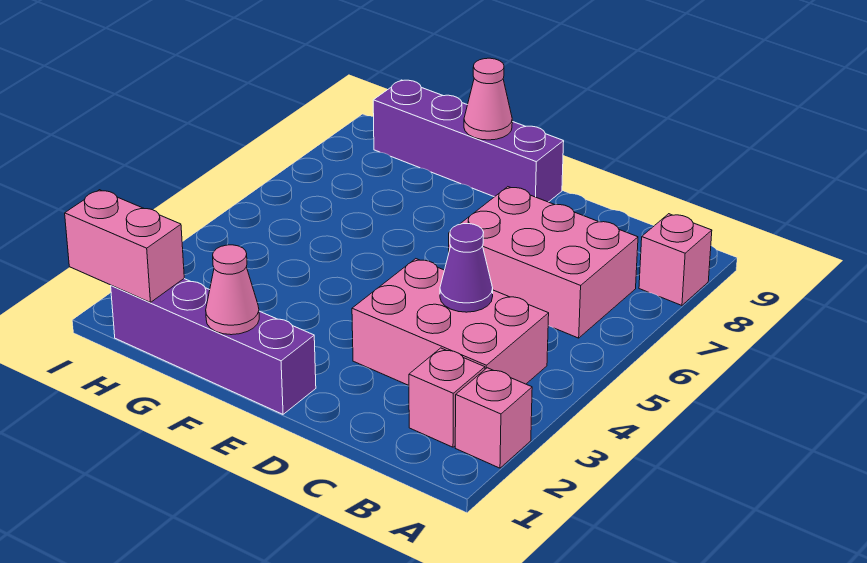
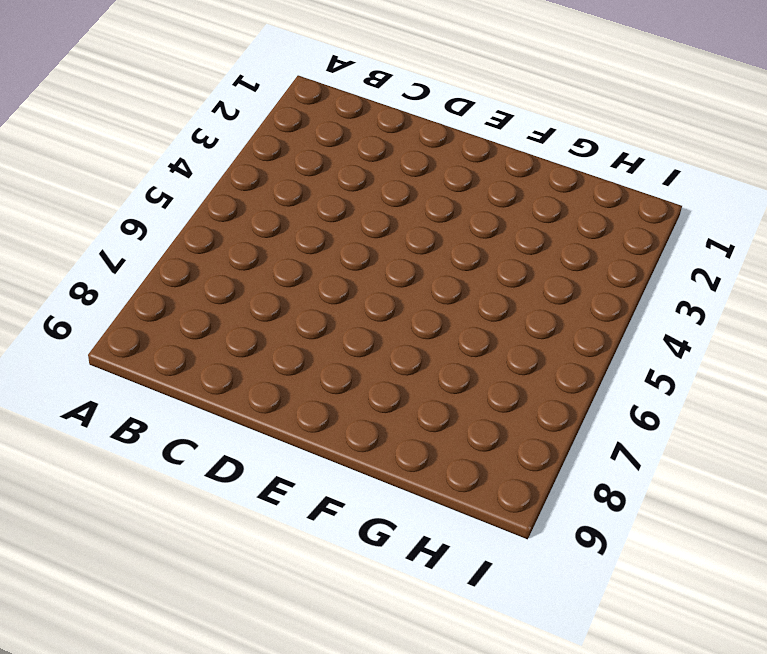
none -> pink brick A2 level 1
none -> pink brick A8 level 1

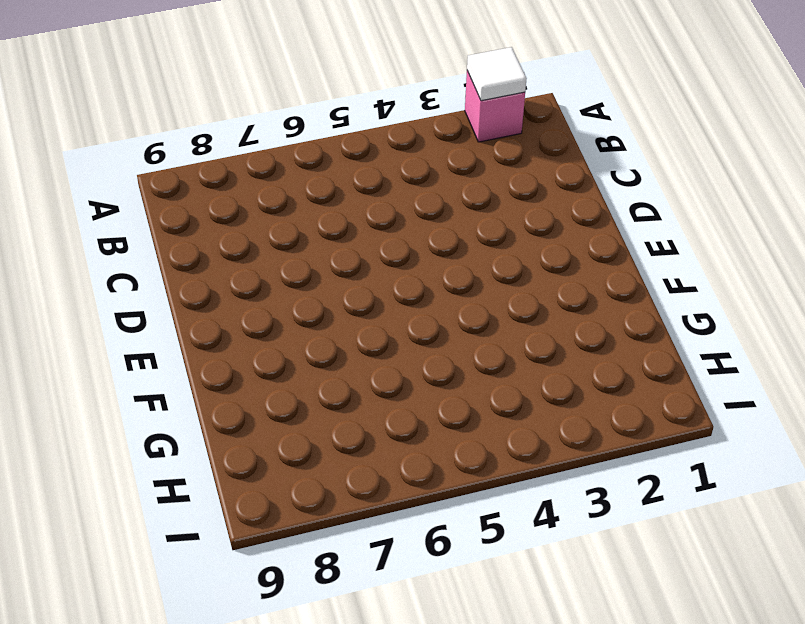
white tile A2 level 2 -> none
none -> pink brick A8 level 1
none -> pink brick B2 level 1

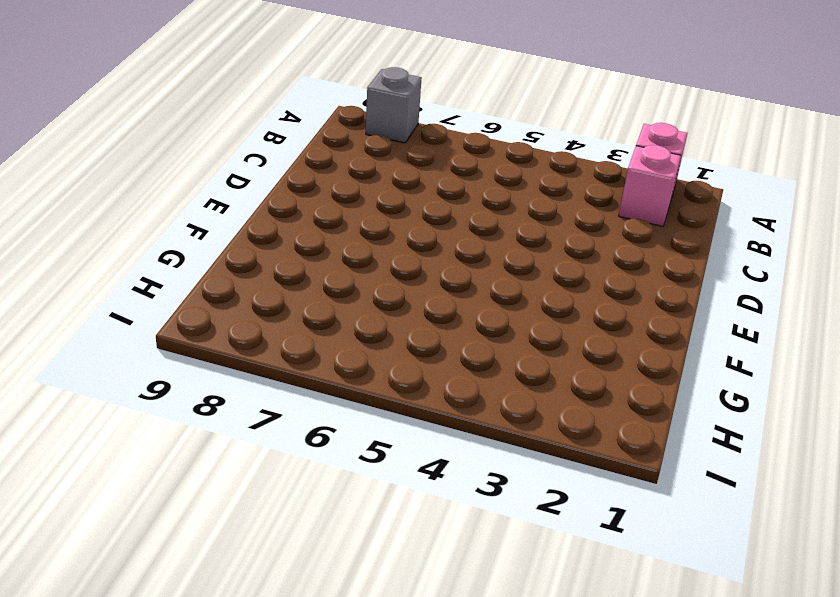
grey brick A8 level 1 -> pink brick A8 level 1
none -> pink brick B3:D4 level 1
none -> pink brick B6:D7 level 1

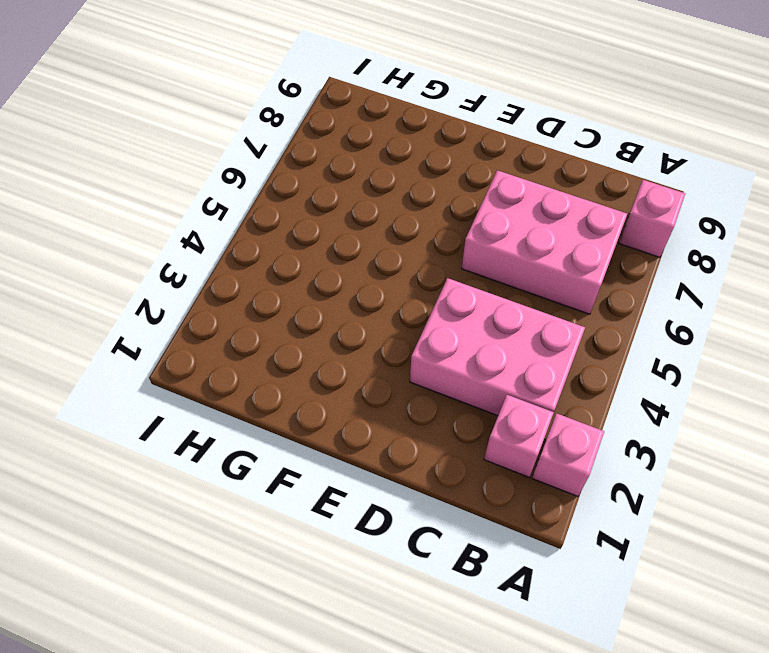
none -> purple brick E1:H1 level 1
none -> purple brick E9:H9 level 1

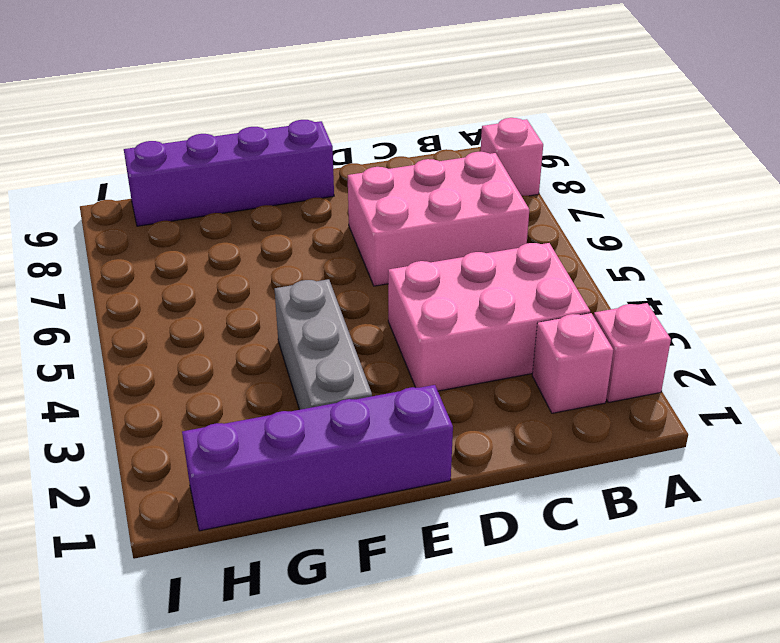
grey brick F2:F4 level 1 -> none
none -> purple cone C4 level 2
none -> pink cone F1 level 2

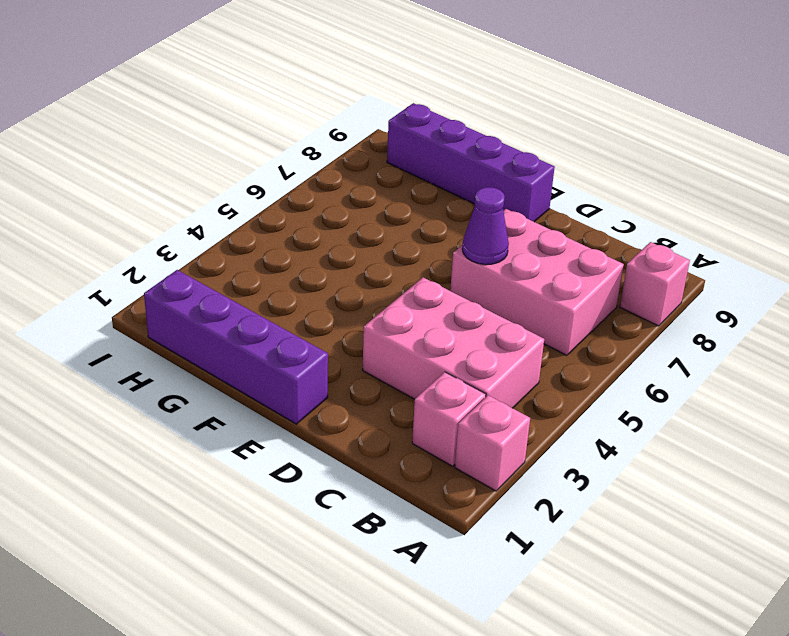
purple cone D6 level 2 -> purple cone C4 level 2
none -> pink cone F1 level 2
none -> pink cone F9 level 2

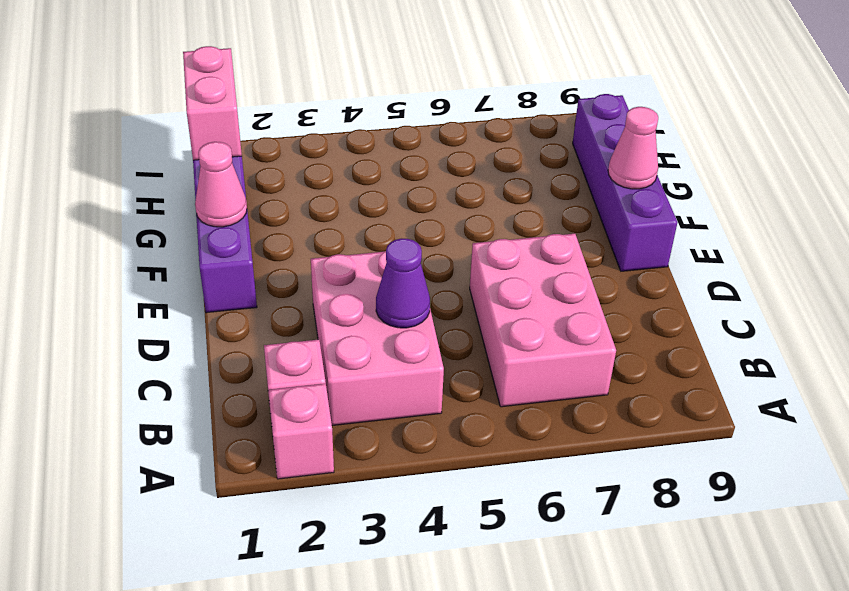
none -> pink brick A8 level 1

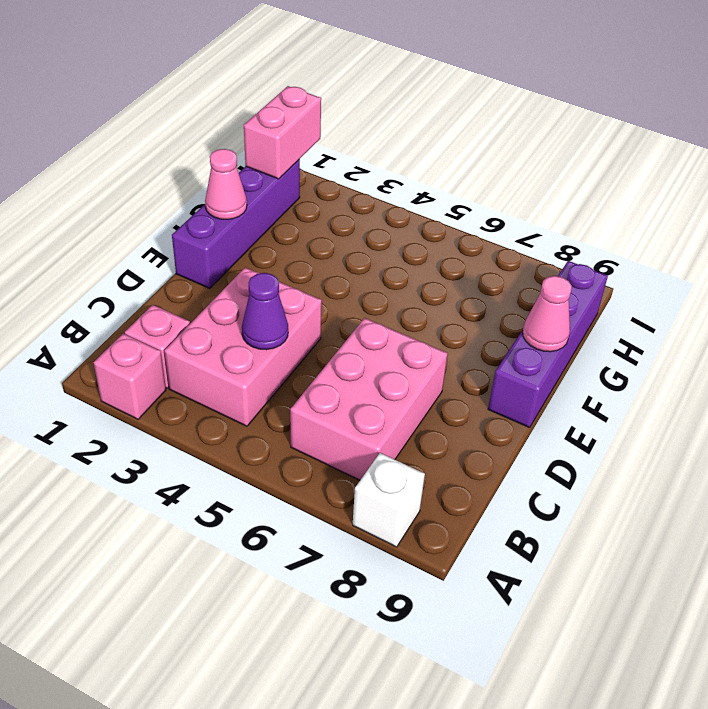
white brick A8 level 1 -> pink brick A8 level 1

